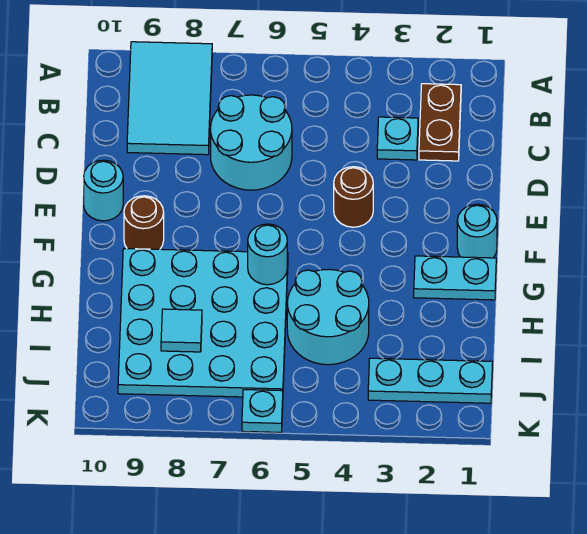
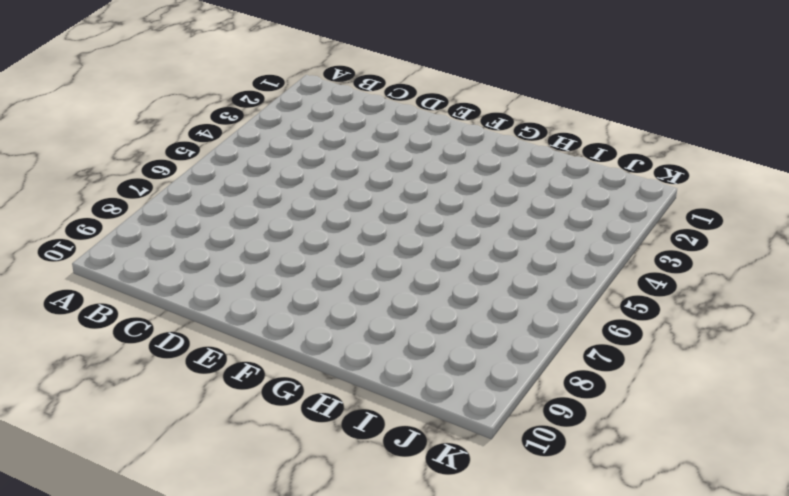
none -> cyan tile A8:C9 level 1
none -> brown plate B2:C2 level 1
none -> cyan plate C3 level 1

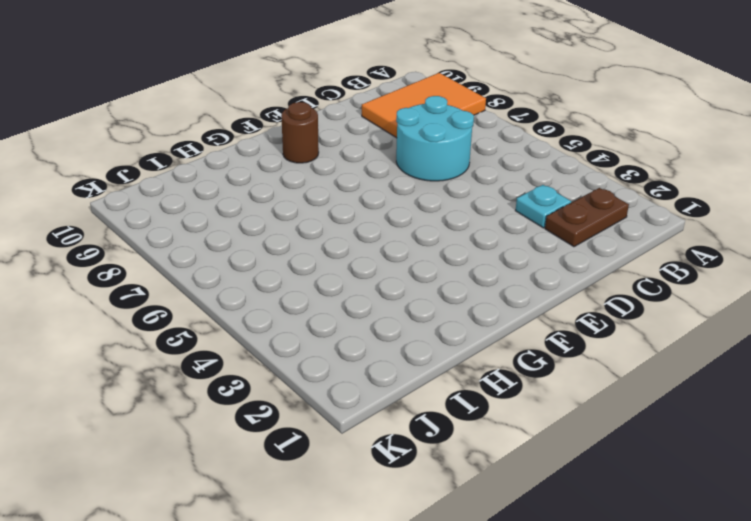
orange tile A8:C9 level 1 -> cyan tile A8:C9 level 1
none -> brown round brick E4 level 1
none -> cyan round brick E10 level 1
none -> cyan round brick F1 level 1

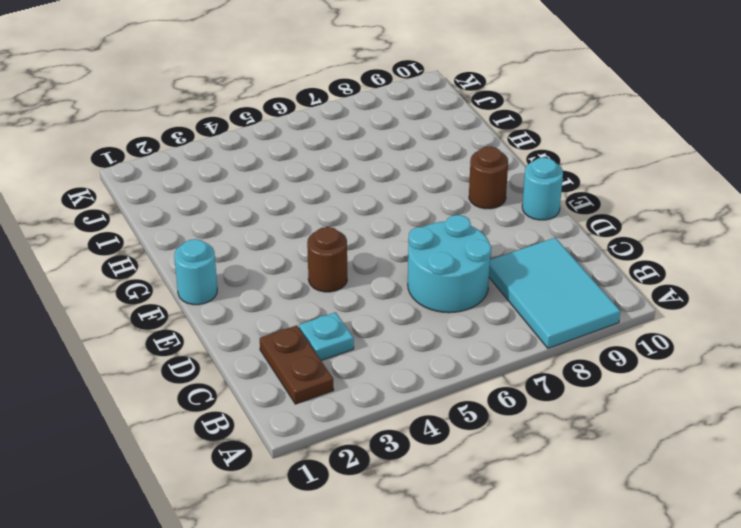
none -> cyan plate G1:G2 level 1
none -> cyan plate G6:J9 level 1
none -> cyan round brick H4:I5 level 1

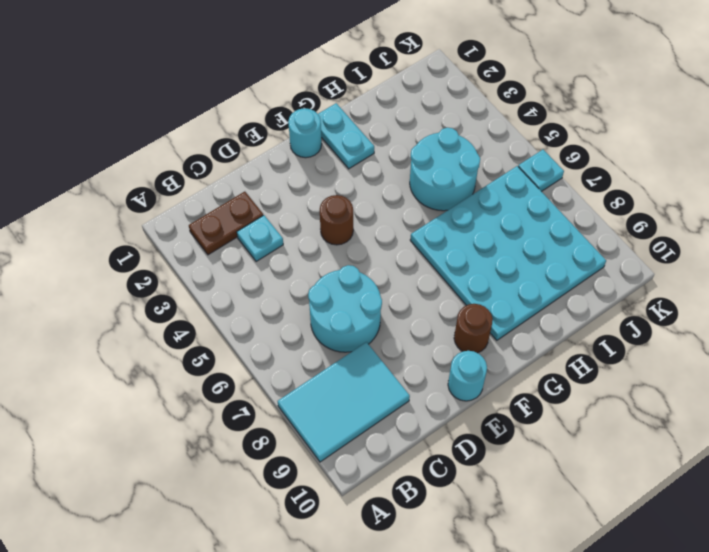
none -> cyan plate J1:J3 level 1
none -> cyan round brick G6 level 2
none -> cyan tile I8 level 2

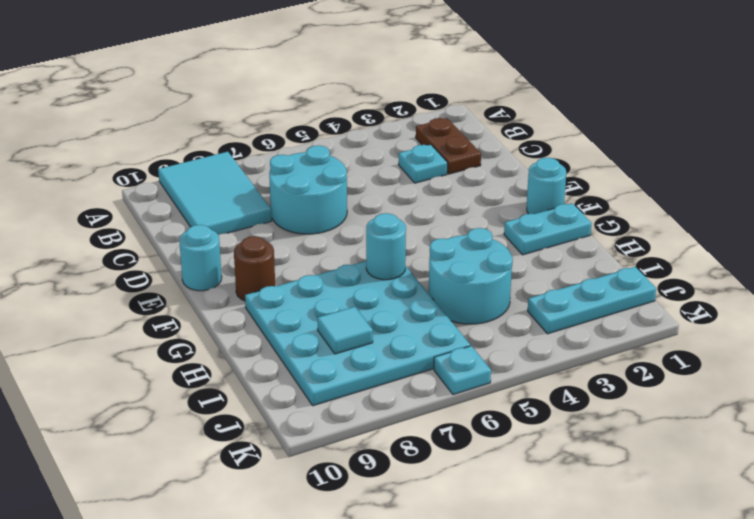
none -> brown round brick E4 level 1

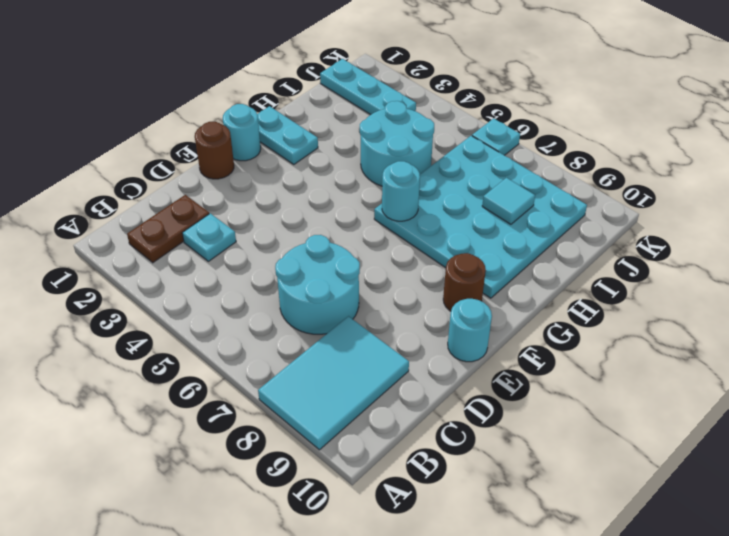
brown round brick E1 level 1 -> brown round brick E4 level 1

